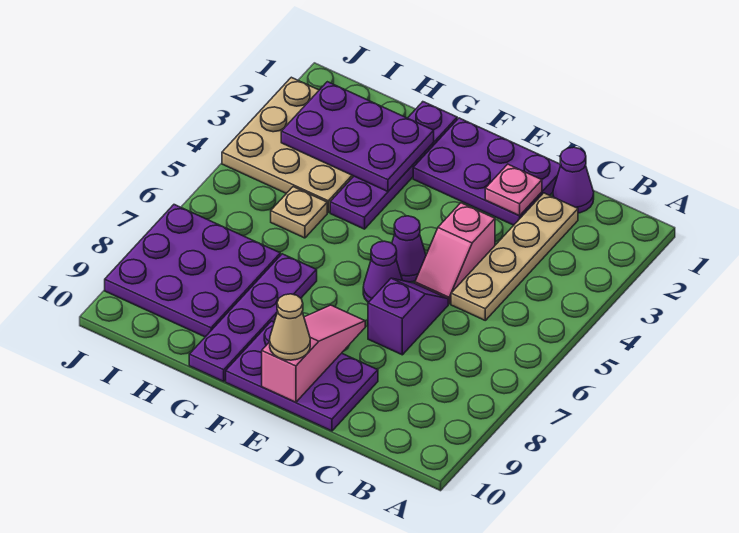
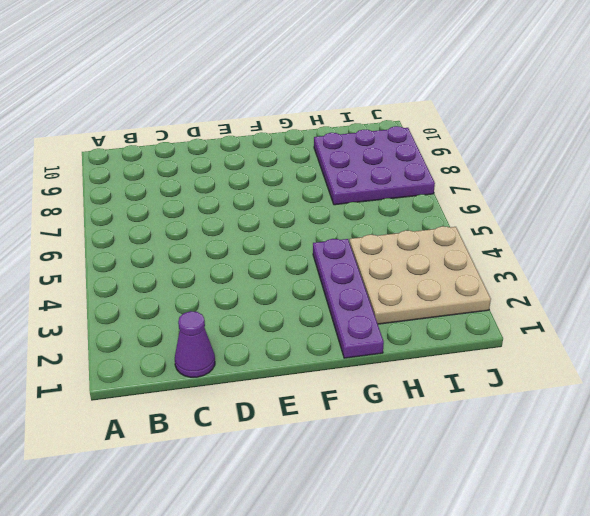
none -> tan plate C2:C5 level 1
none -> purple plate D1:F2 level 1
none -> pink slope D4:D5 level 1 top 4

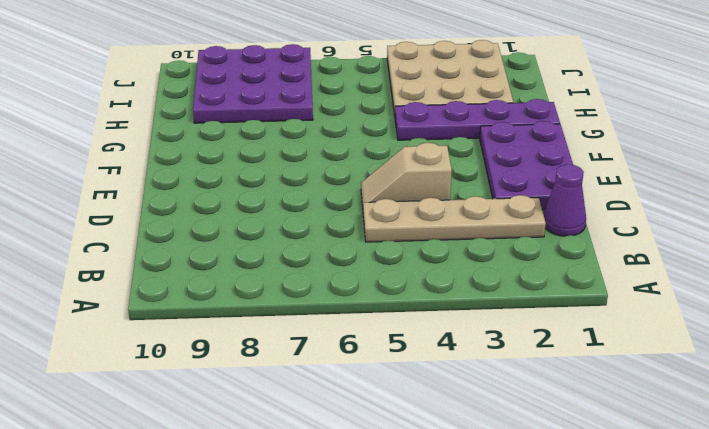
tan slope D4:D5 level 1 top 4 -> pink slope D4:D5 level 1 top 4
none -> purple slope D6:D7 level 1 top 7
none -> purple plate D9:F10 level 1
none -> purple cone E5 level 1

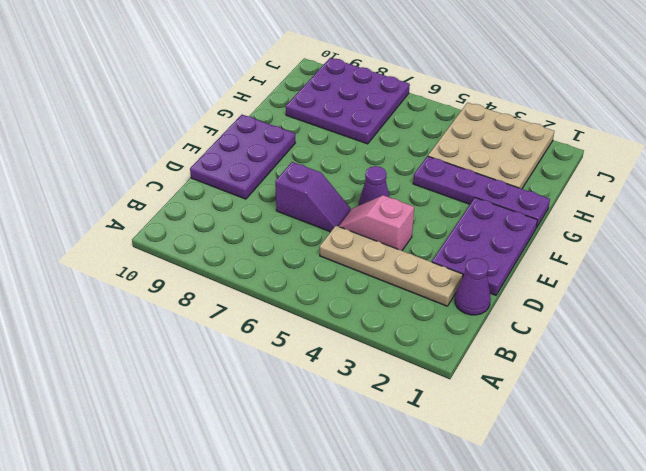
none -> purple cone E6 level 1
none -> purple plate G7:G10 level 1
none -> tan plate H5 level 1

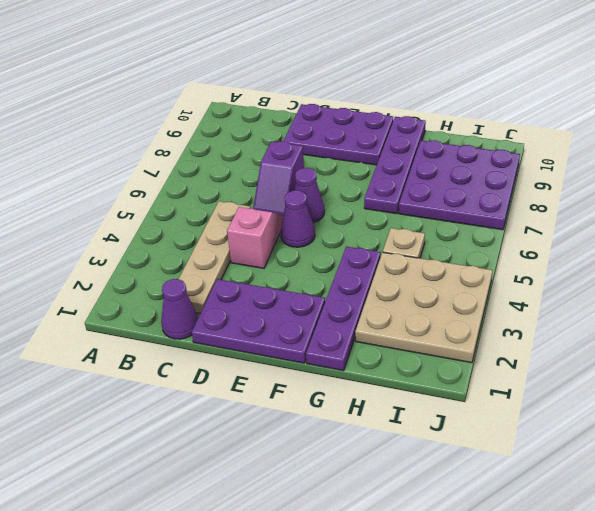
none -> pink plate D2 level 2
none -> pink slope E8:E10 level 2 top 10
none -> purple plate G2:I3 level 2

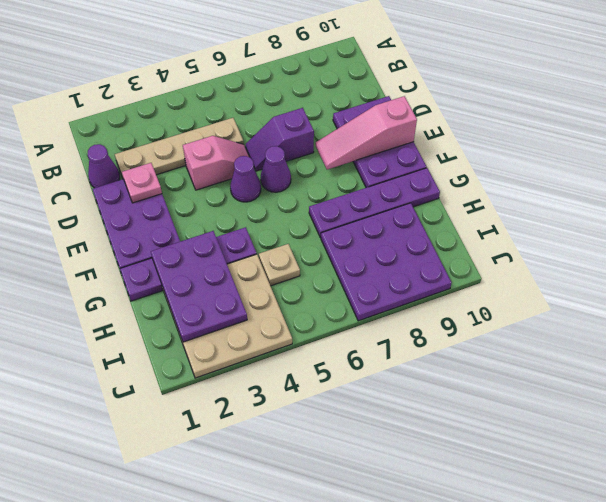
none -> tan cone E10 level 3

